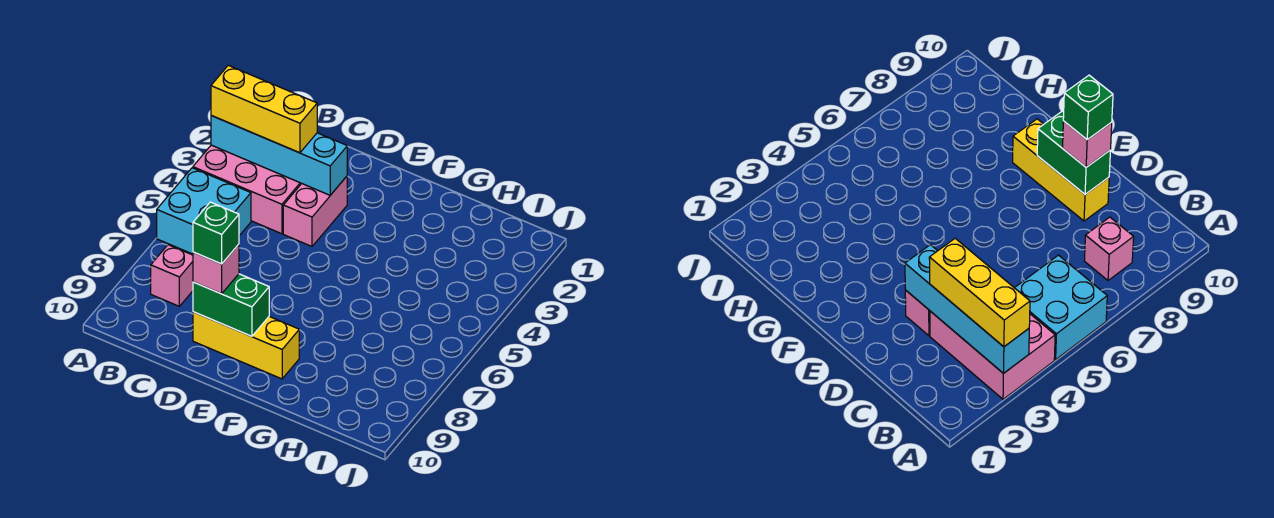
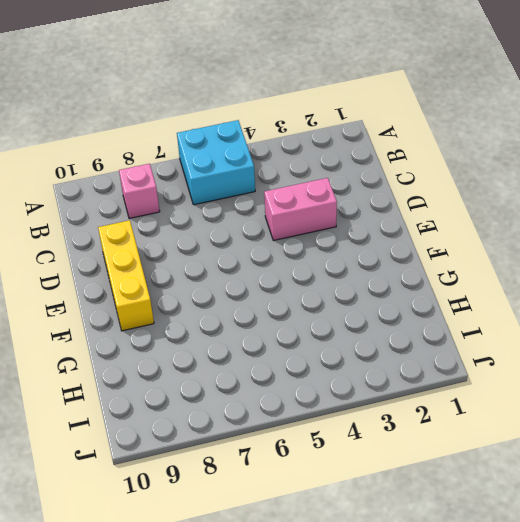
none -> pink brick A3:C4 level 1
none -> cyan brick A3:D3 level 2

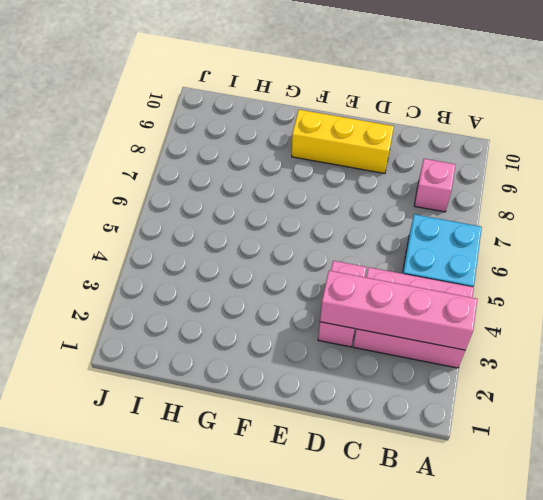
pink brick A3:D3 level 2 -> cyan brick A3:D3 level 2
none -> green brick D9:E9 level 2
none -> yellow brick A3:C3 level 3

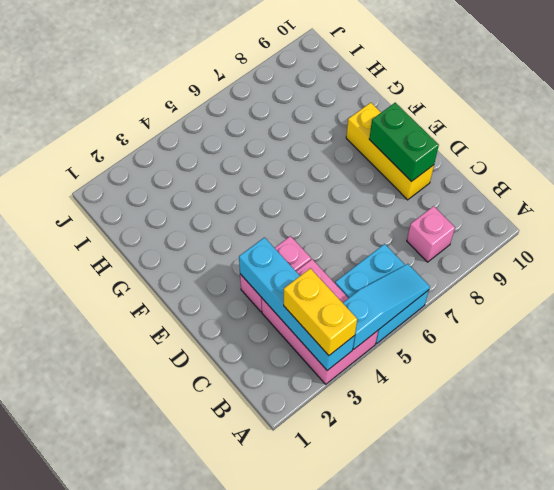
yellow brick A3:B3 level 3 -> yellow brick A3:C3 level 3
cyan slope A4:A6 level 2 top 4 -> none
none -> pink brick D9 level 3
none -> green brick D9 level 4

